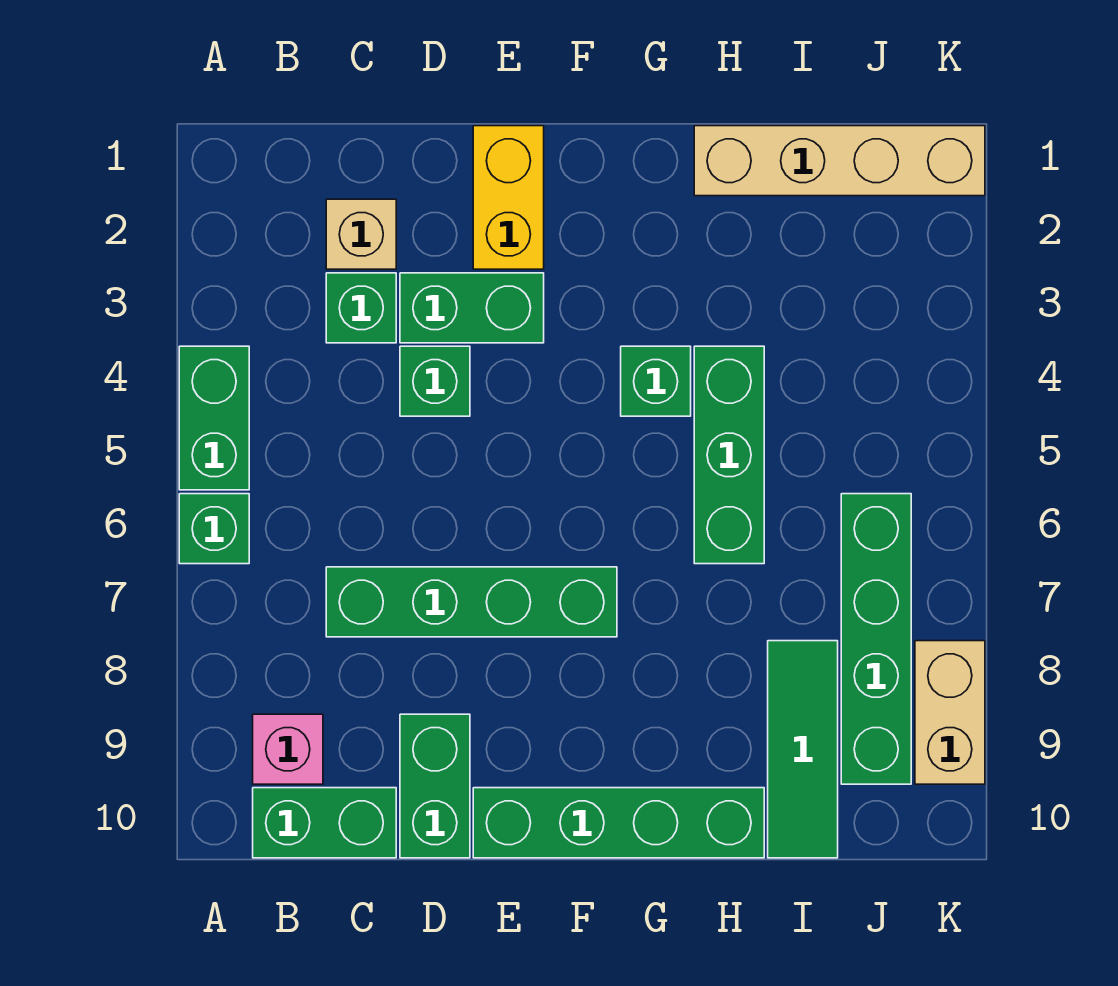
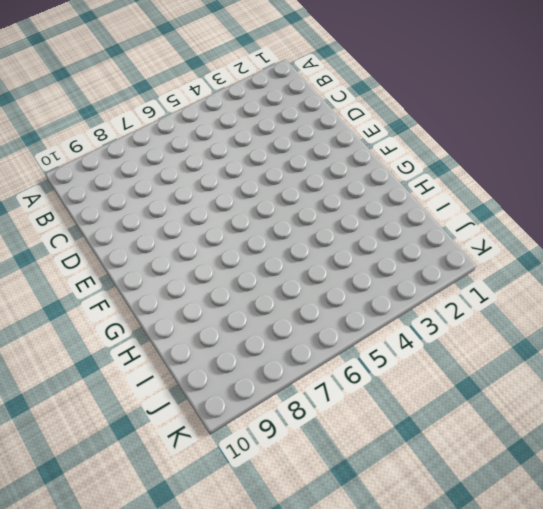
none -> green brick A4:A5 level 1
none -> green brick A6 level 1
none -> pink brick B9 level 1

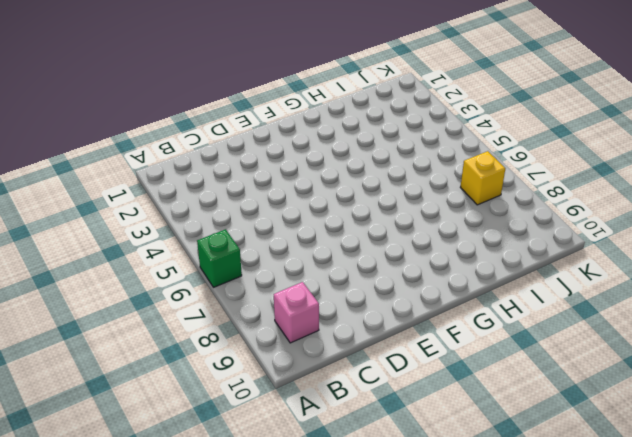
yellow brick J7 level 1 -> green brick J6:J9 level 1
none -> green brick A4:A5 level 1
none -> green brick B10:C10 level 1
none -> tan brick C2 level 1

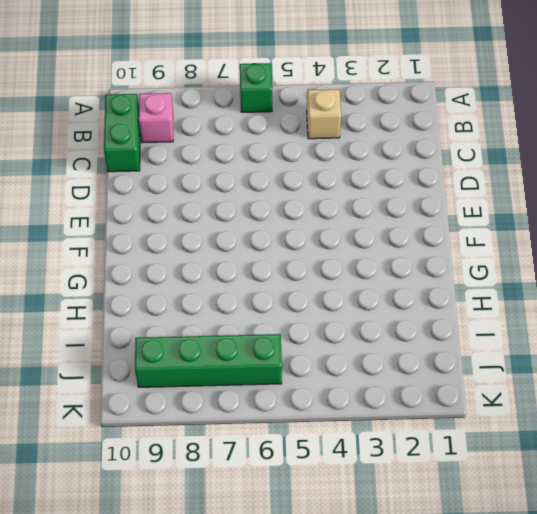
tan brick B4 level 1 -> tan brick C2 level 1
none -> green brick A4:A5 level 1
none -> green brick C3 level 1
none -> green brick C7:F7 level 1

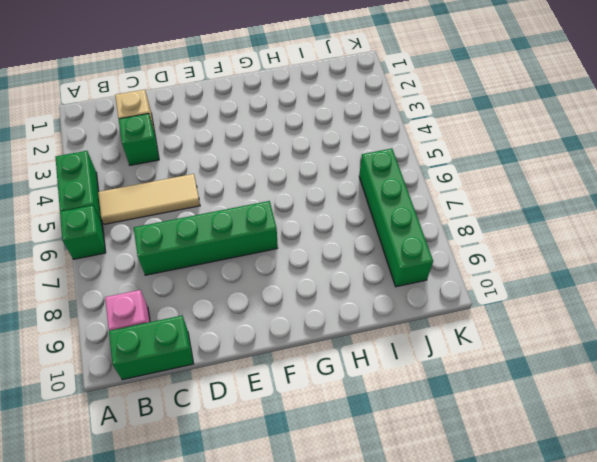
tan tile B5:D5 level 1 -> none
none -> green brick D3:E3 level 1
none -> green brick D4 level 1
none -> green brick D9:D10 level 1

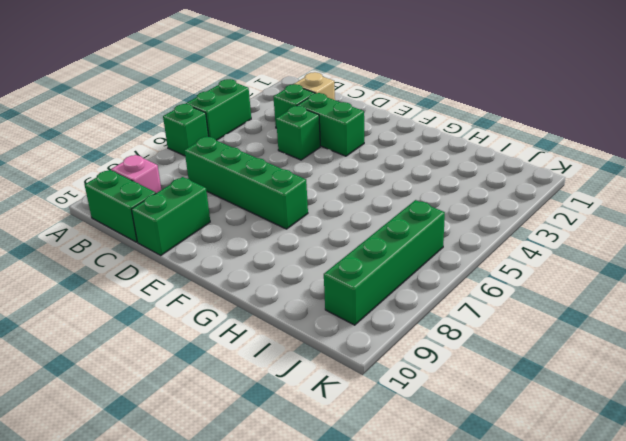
none -> yellow brick E1:E2 level 1
none -> green brick E10:H10 level 1
none -> green brick G4 level 1

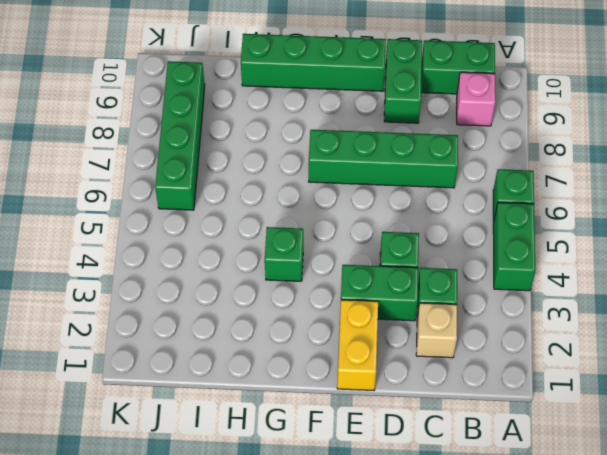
none -> tan brick H1:K1 level 1
none -> green brick H4:H6 level 1
none -> green tile I8:I10 level 1

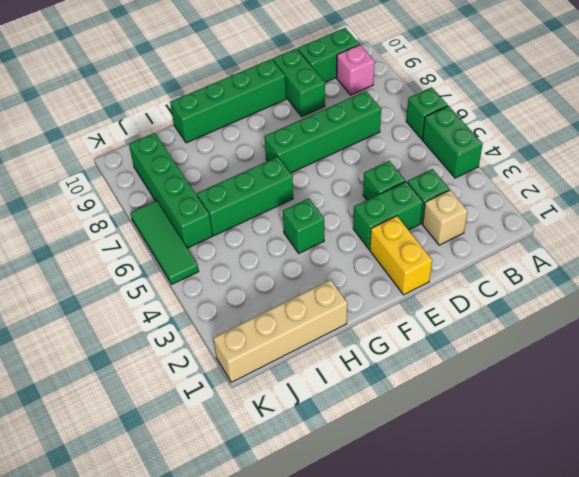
green brick G6:I6 level 1 -> green brick H4:H6 level 1
green tile K5:K7 level 1 -> green tile I8:I10 level 1
none -> tan brick K8:K9 level 1

